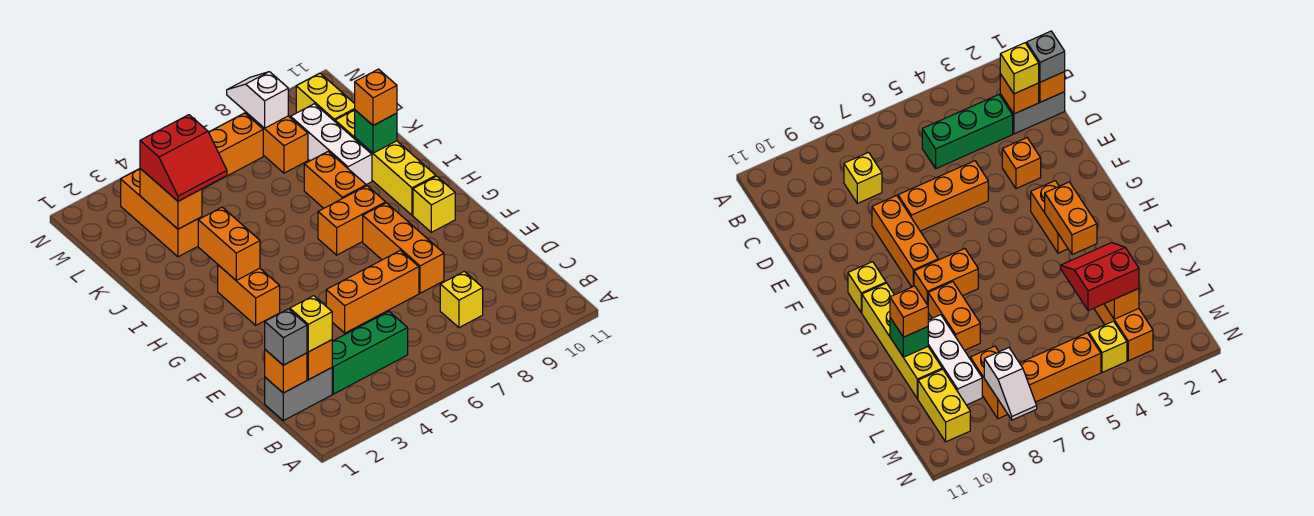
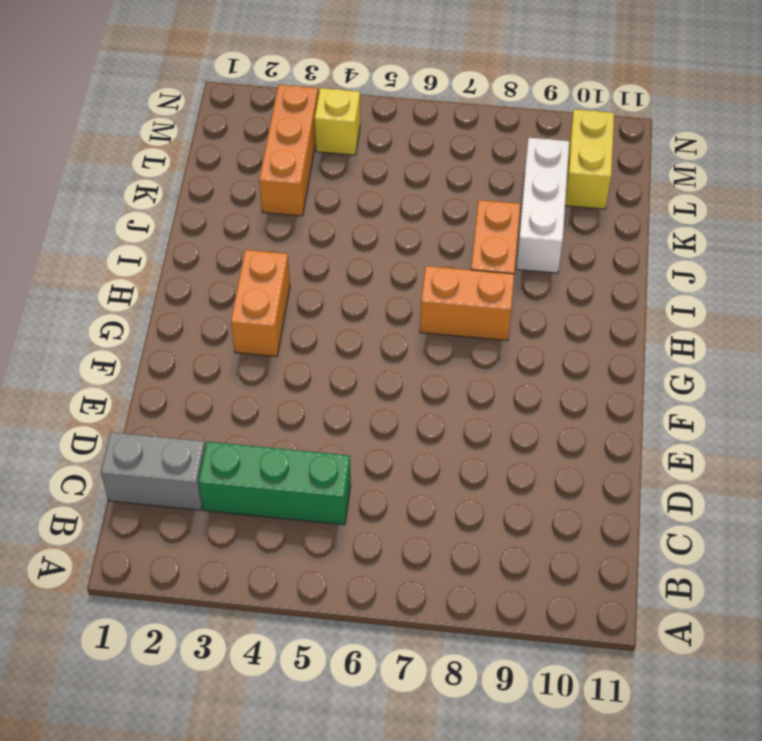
none -> yellow brick C8 level 1
none -> orange brick E3 level 1
none -> orange brick E5:E7 level 1

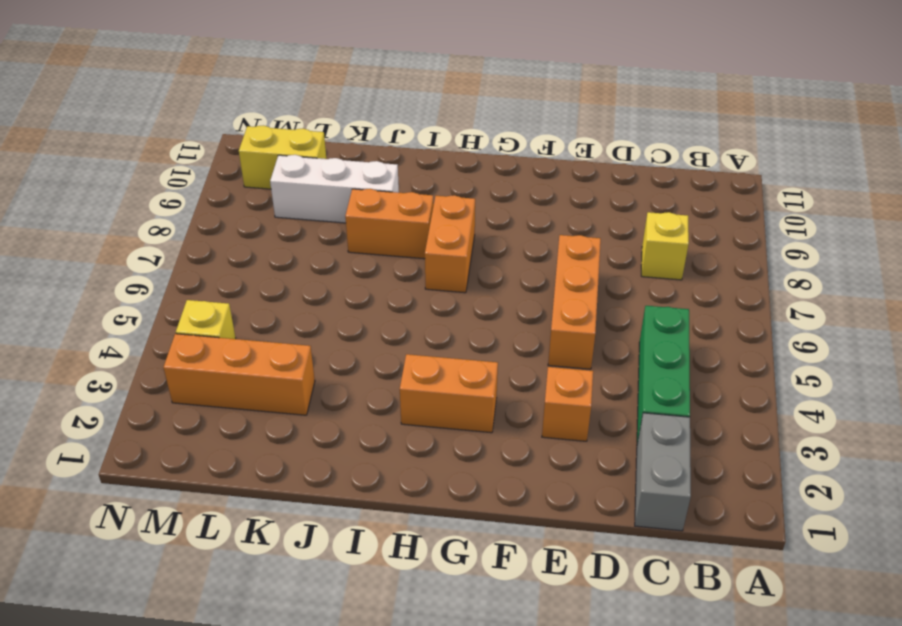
none -> orange brick E8:G8 level 1
none -> yellow brick G10 level 1
none -> yellow brick H10:K10 level 1

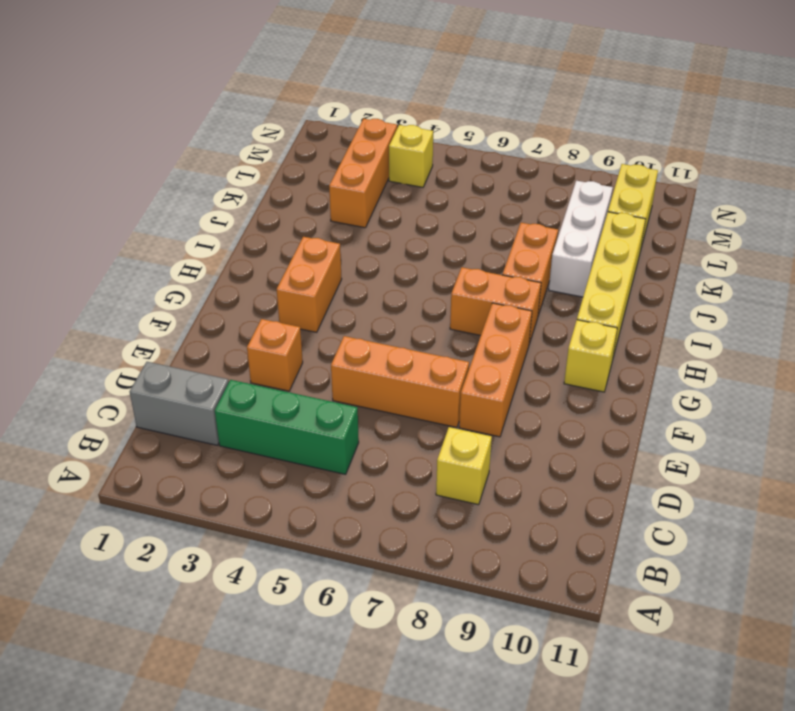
none -> orange brick L8:M8 level 1
none -> orange brick M5:M7 level 1
none -> orange brick C1 level 2

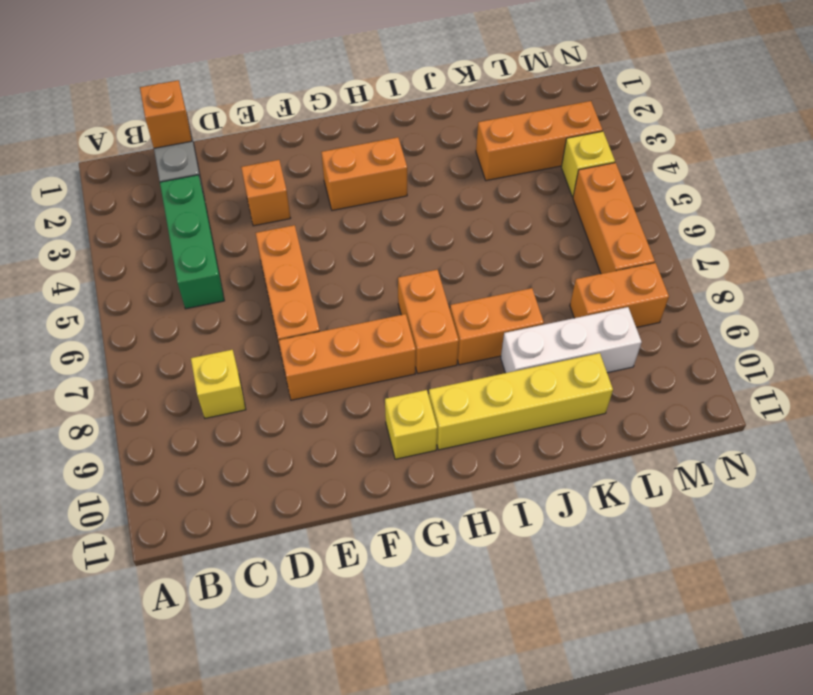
none -> yellow brick L10:M10 level 1
none -> orange brick C2 level 2
none -> orange brick H3:I3 level 2

